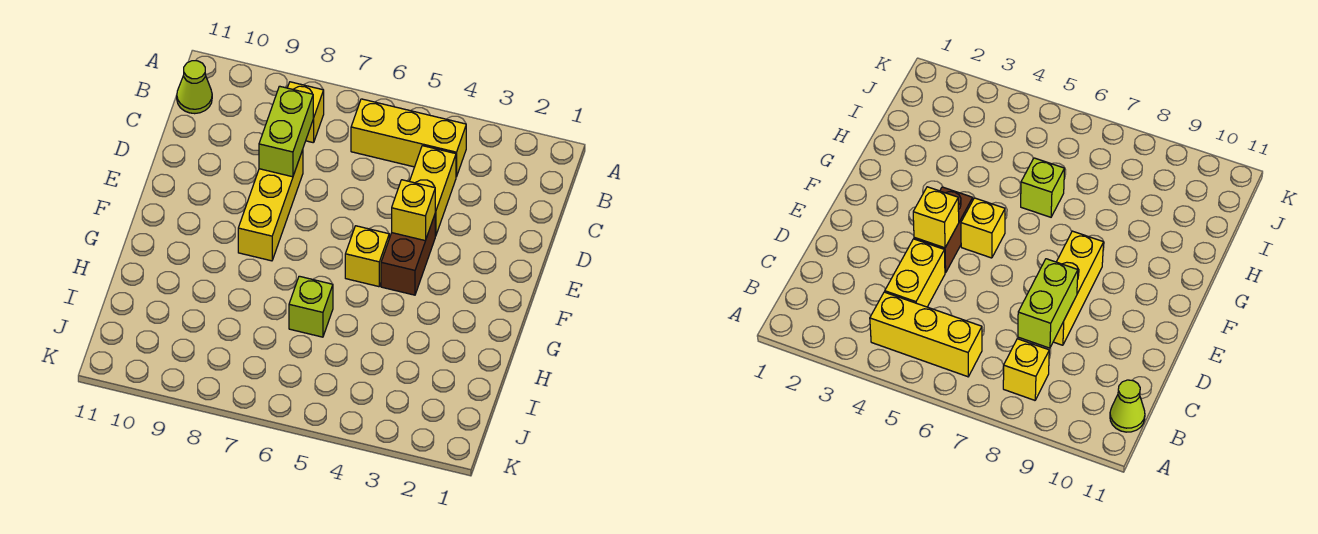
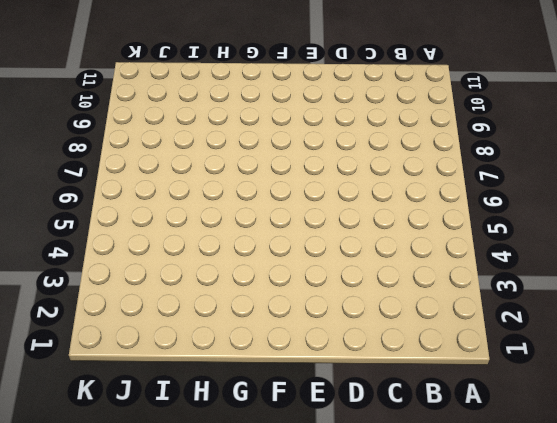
none -> yellow brick B4:B6 level 1
none -> yellow brick B8 level 1

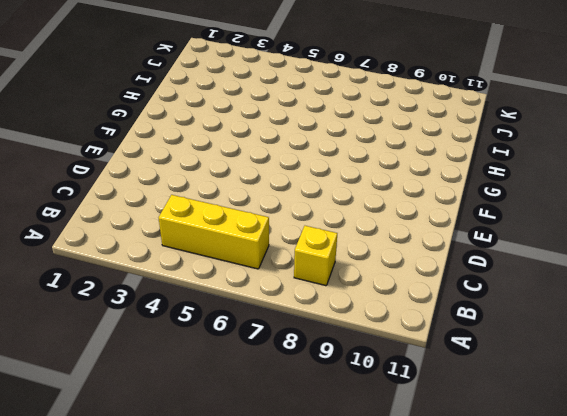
none -> lime cone B11 level 1
none -> yellow brick C4:D4 level 1

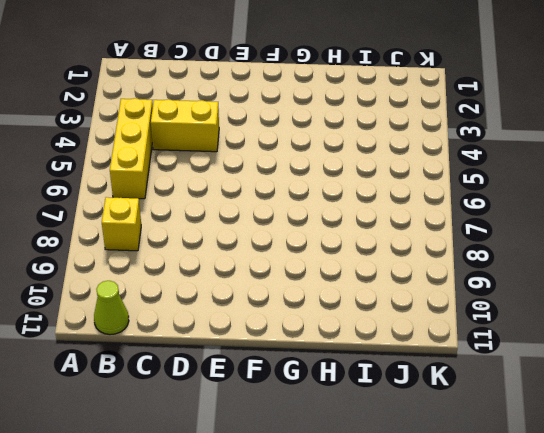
none -> yellow brick D8:F8 level 1
none -> brown brick E4:F4 level 1

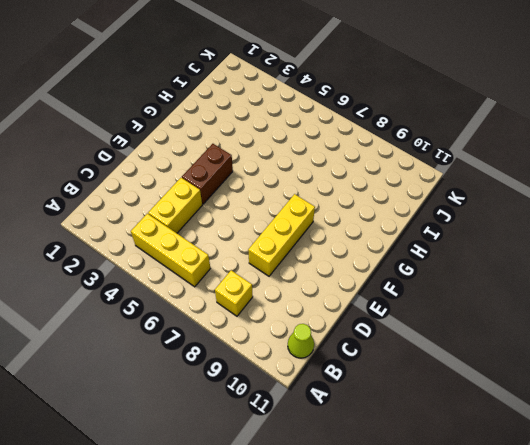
none -> yellow brick F5 level 1
none -> lime brick H6 level 1

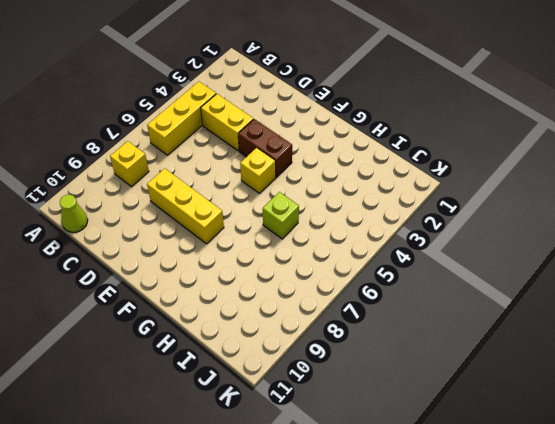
none -> lime brick C8:D8 level 2
none -> yellow brick E4 level 2

